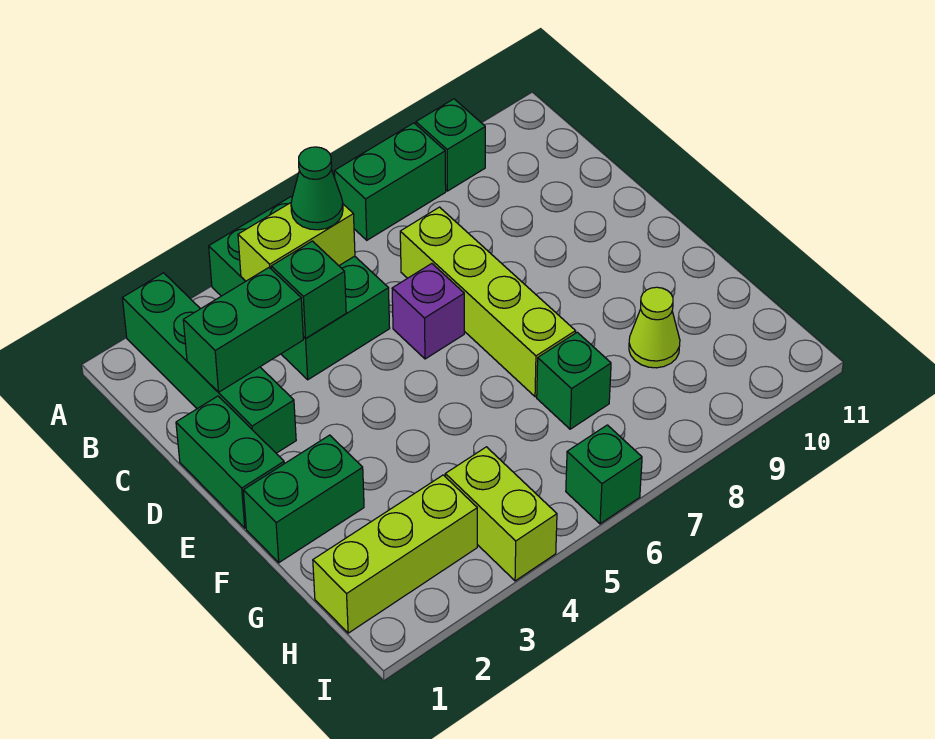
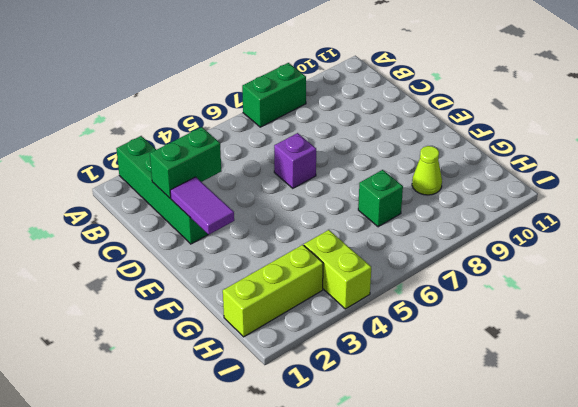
purple tile D2:E2 level 2 -> none
none -> green brick A4:C5 level 1
none -> green brick A9 level 1
none -> lime brick C7:F7 level 1

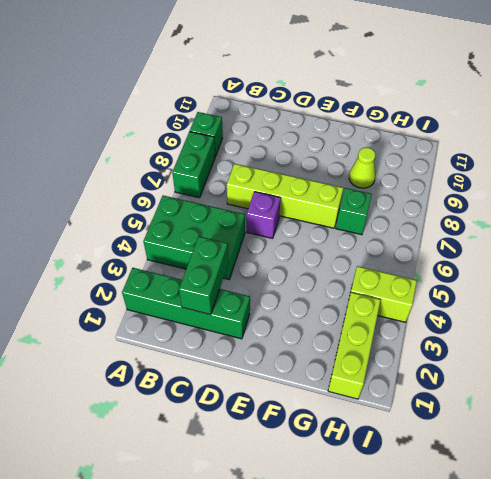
none -> green brick D1:E1 level 1
none -> green brick F1:F2 level 1
none -> green brick I6 level 1

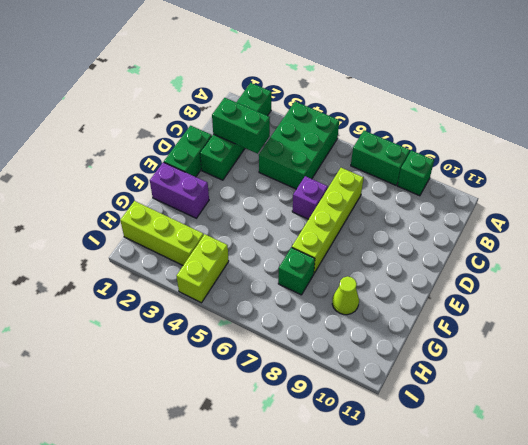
purple brick F1:F2 level 1 -> green brick F1:F2 level 1
none -> green brick I6 level 1
none -> lime brick B4:B5 level 2
none -> green brick C4 level 2

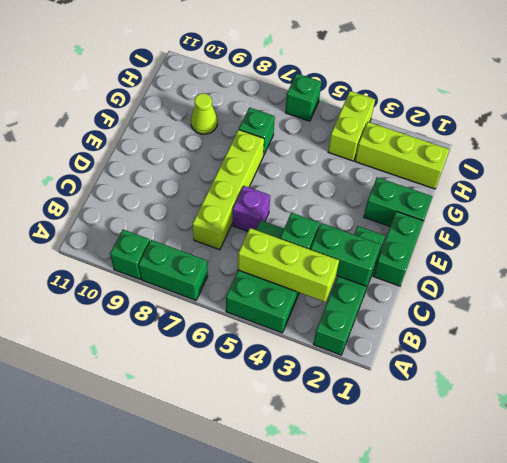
lime brick B3:B5 level 2 -> lime brick B4:B5 level 2
none -> green cone B5 level 3

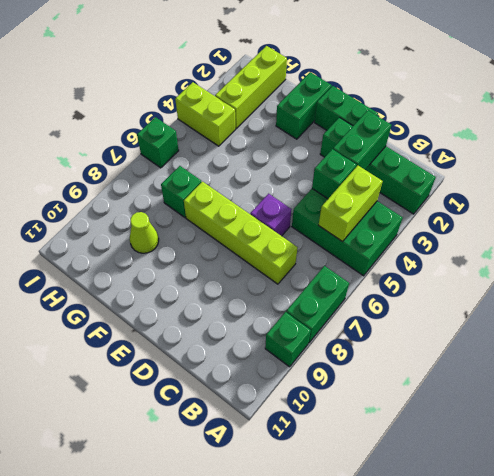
none -> green cone B5 level 3

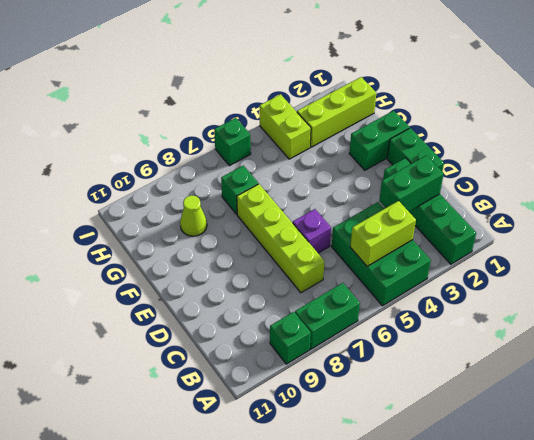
none -> green brick C4 level 2
none -> green cone B5 level 3

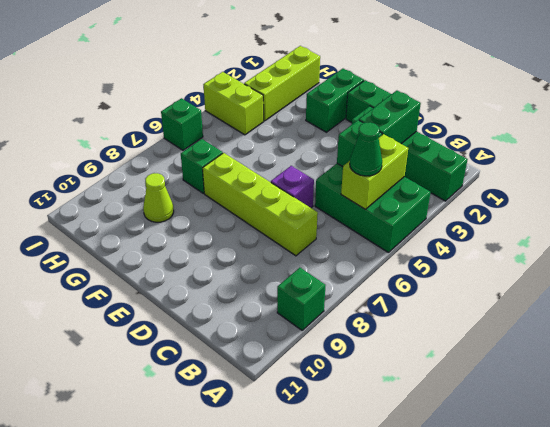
none -> green brick A7:A8 level 1

